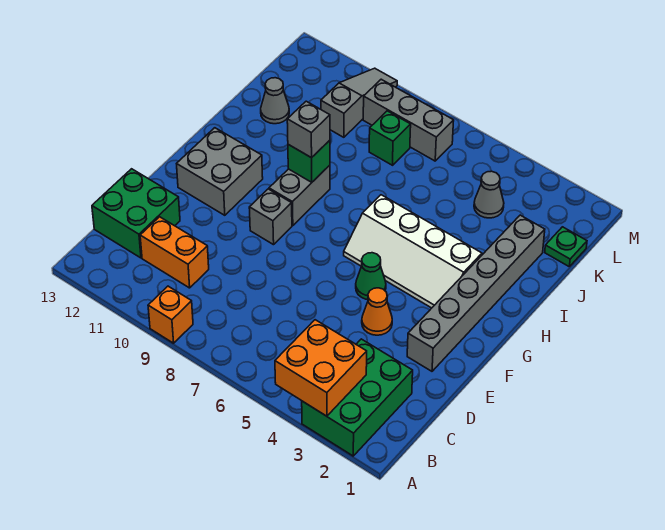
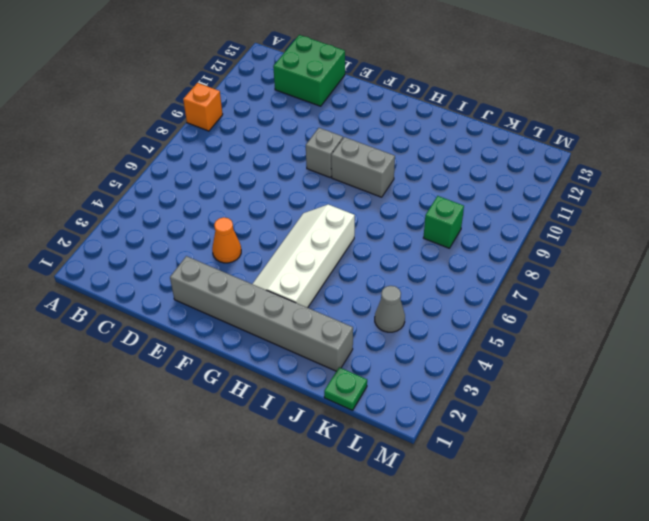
none -> green brick A2:C3 level 1
none -> orange brick C10:C11 level 1
none -> green cone F5 level 1

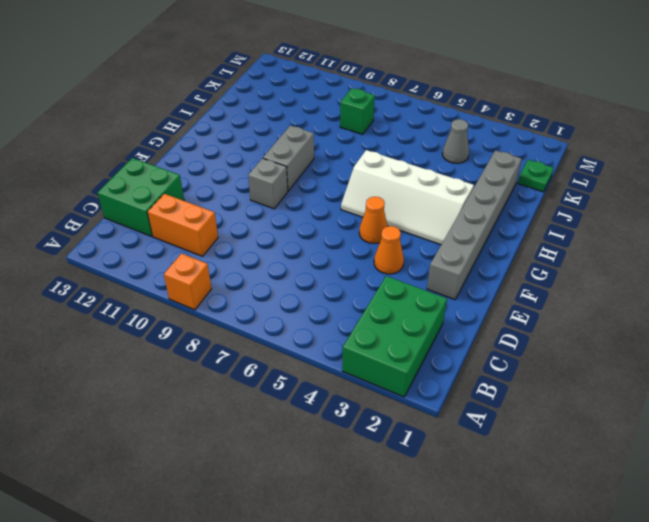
orange cone F5 level 1 -> green cone F5 level 1
none -> grey brick F11:G12 level 1
none -> grey cone J12 level 1
none -> grey slope K10:M10 level 1 top K

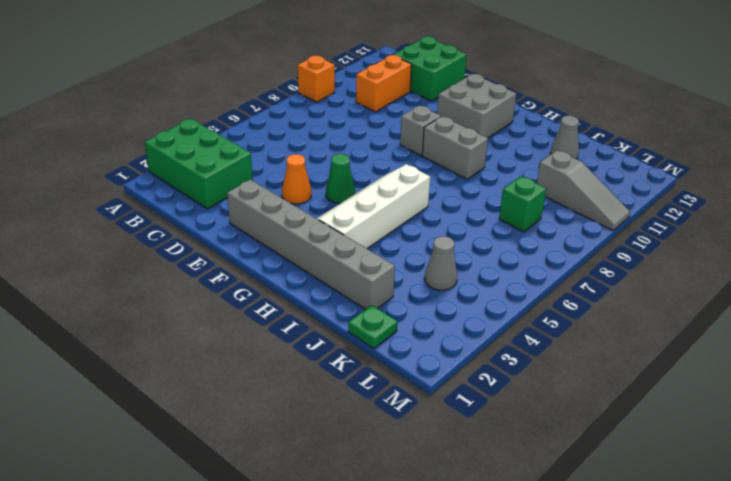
none -> grey brick L7:L9 level 1
none -> orange brick A3:B4 level 2
none -> green brick H9 level 2

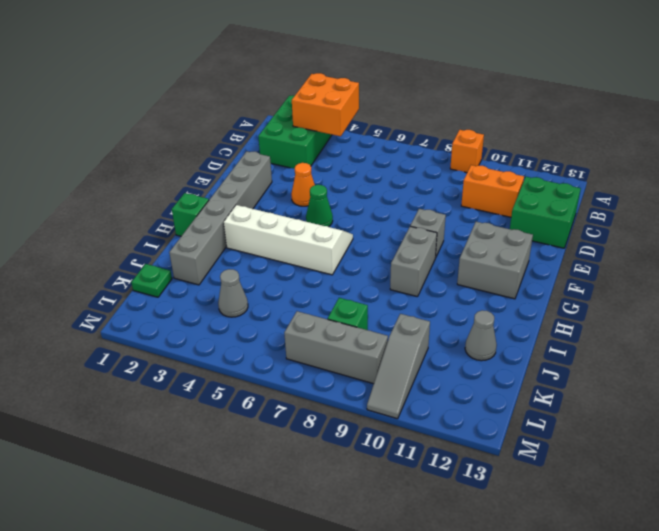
green brick H1 level 1 -> green brick H9 level 2
none -> grey brick H9 level 3

